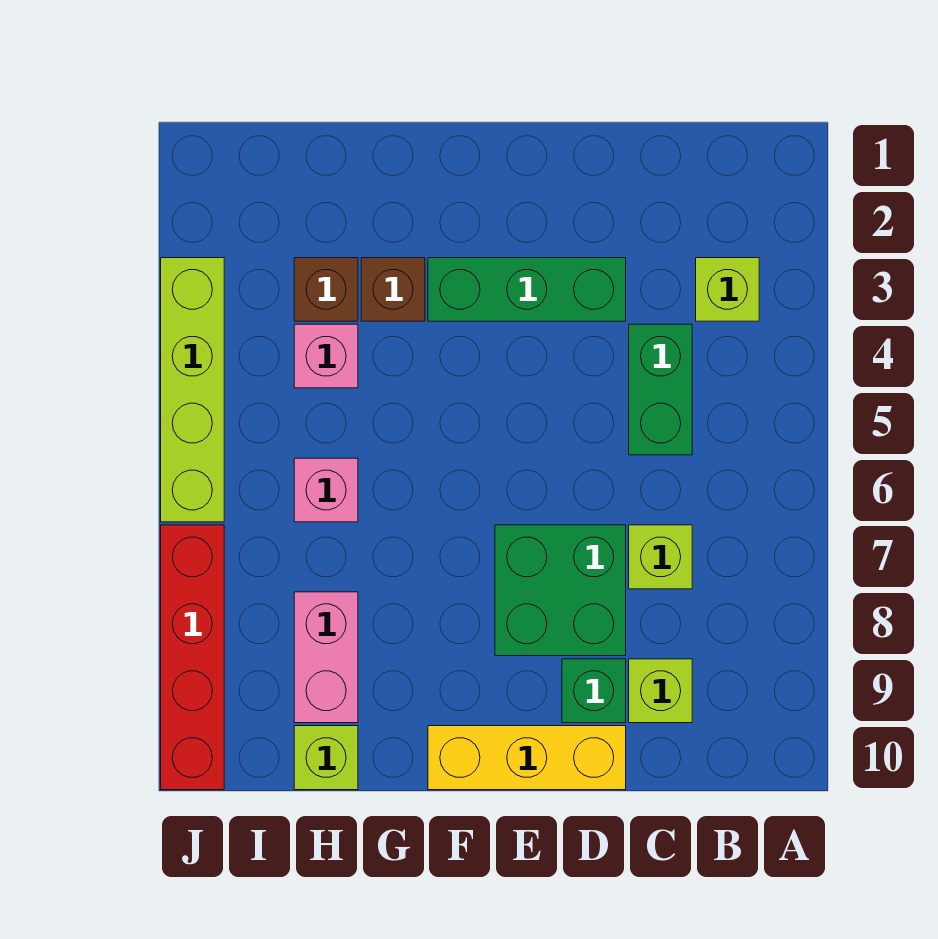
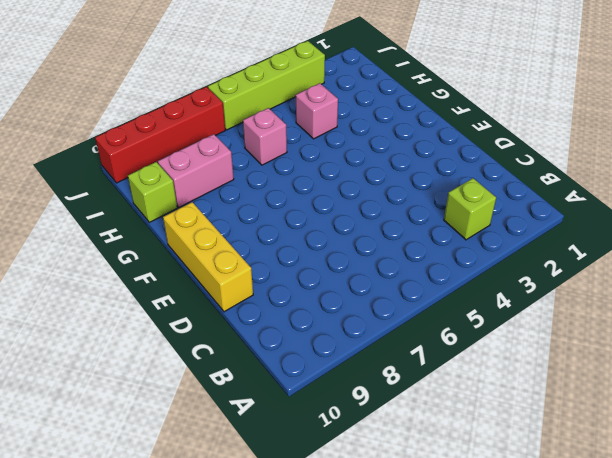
none -> green brick C4:C5 level 1
none -> lime brick C7 level 1
none -> lime brick C9 level 1

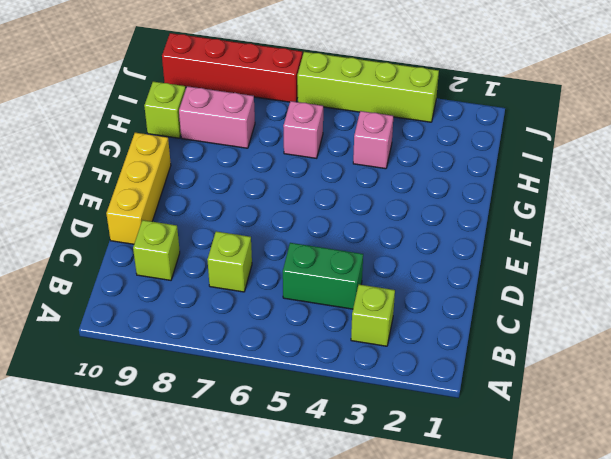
none -> green brick D3:F3 level 1
none -> green brick D7:E8 level 1
none -> green brick D9 level 1

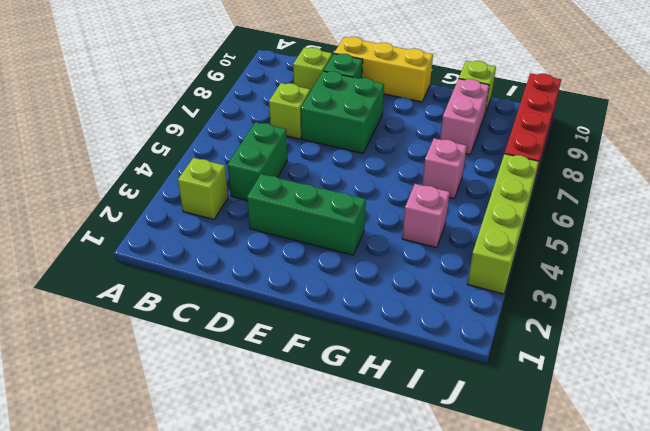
none -> brown brick G3 level 1
none -> brown brick H3 level 1

